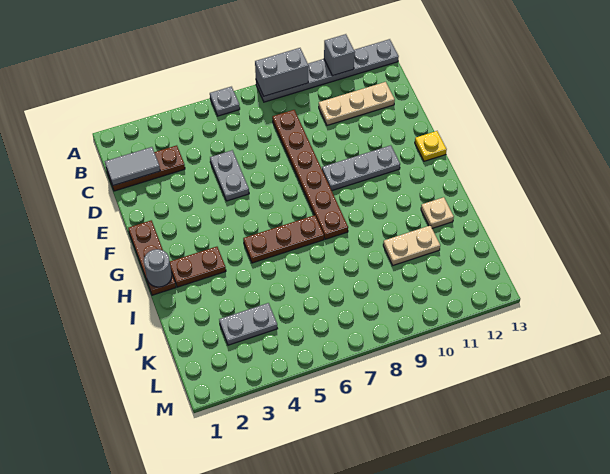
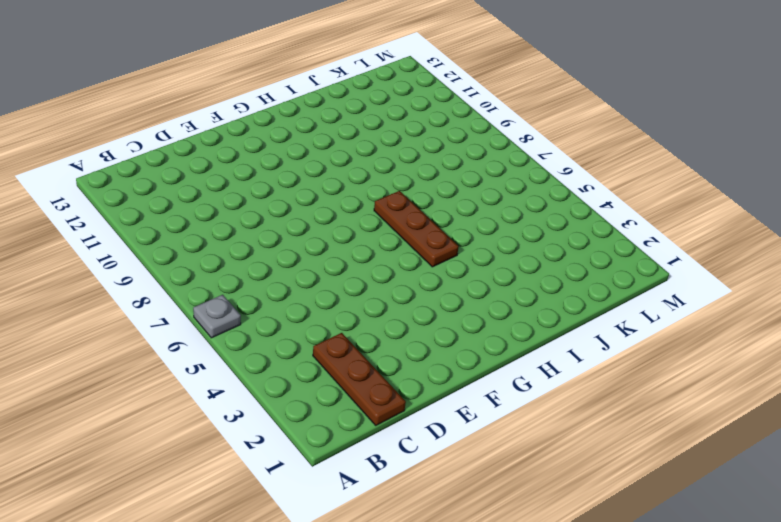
none -> grey plate A8:A13 level 1
none -> brown plate C8:H8 level 1
none -> tan plate C10:C12 level 1

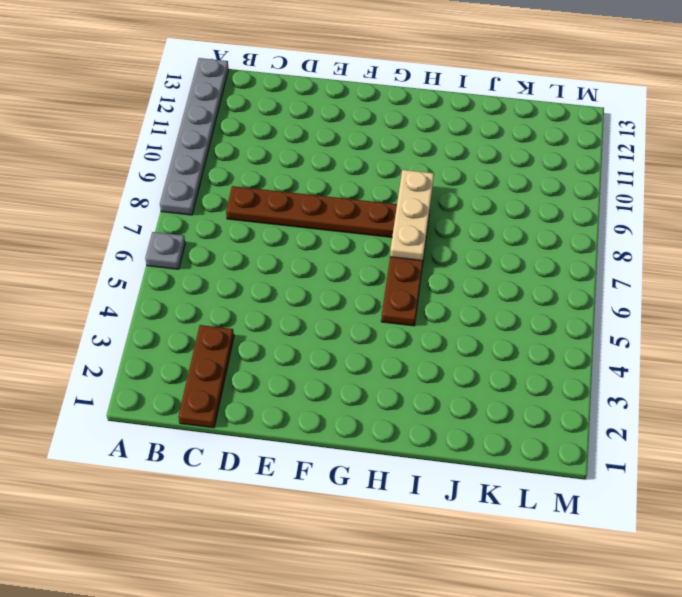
tan plate H7:H9 level 2 -> tan plate C10:C12 level 1
none -> grey plate D5:E5 level 1
none -> brown plate F1:H1 level 1
none -> grey plate F9:F11 level 1

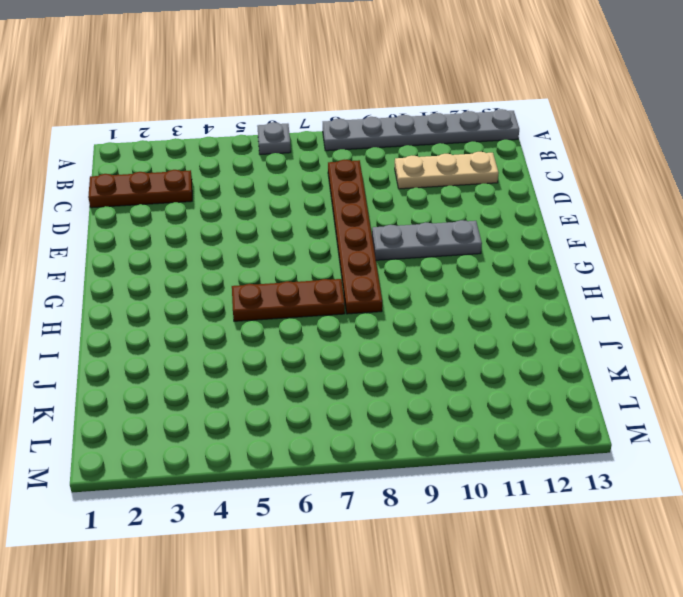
none -> grey plate D5:E5 level 1
none -> brown plate F1:H1 level 1
none -> yellow plate F13 level 1

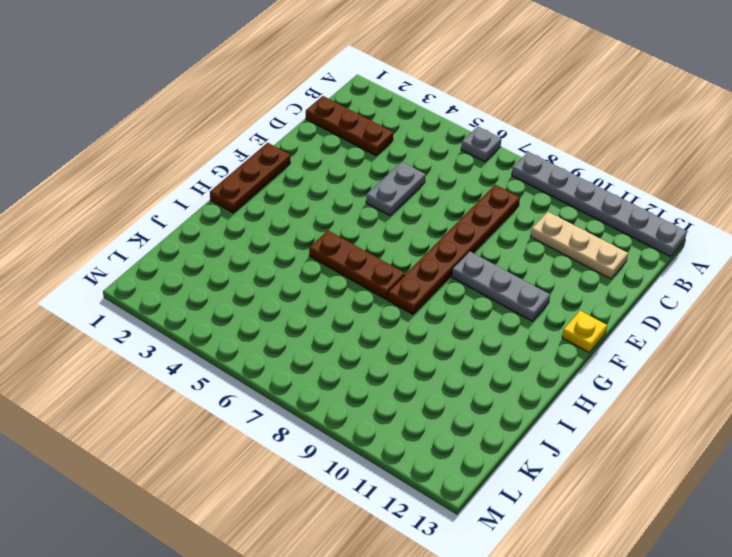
none -> brown plate H2:H3 level 1
none -> tan plate I12 level 1
none -> tan plate J10:J11 level 1

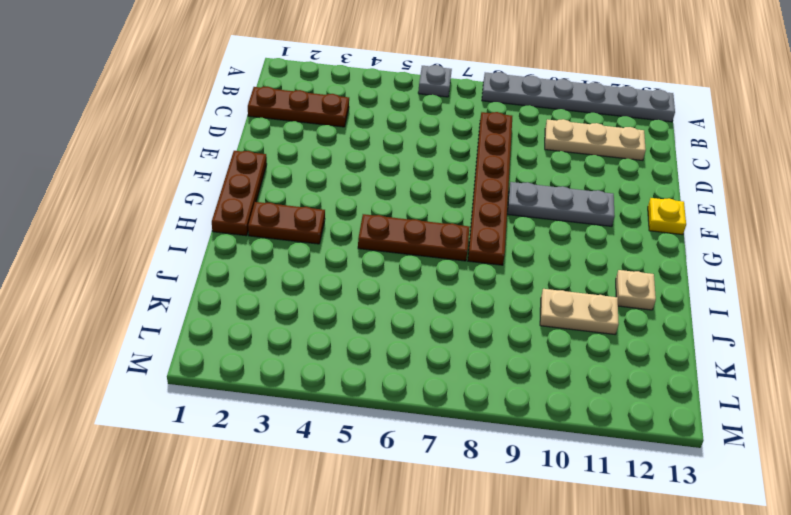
none -> grey plate D5:E5 level 1
none -> grey plate K3:K4 level 1
none -> grey brick A8:A9 level 2

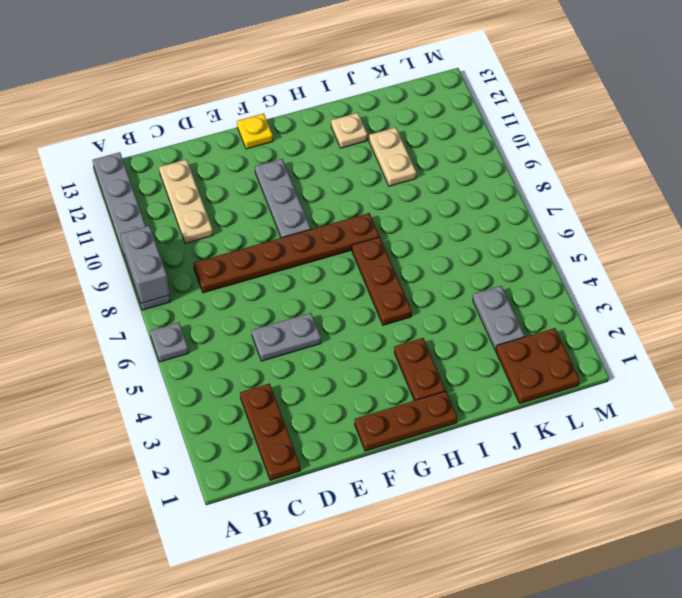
brown plate K1:L2 level 1 -> none
none -> grey brick A11 level 2
none -> grey tile C1:C2 level 2
none -> grey round brick H1 level 2

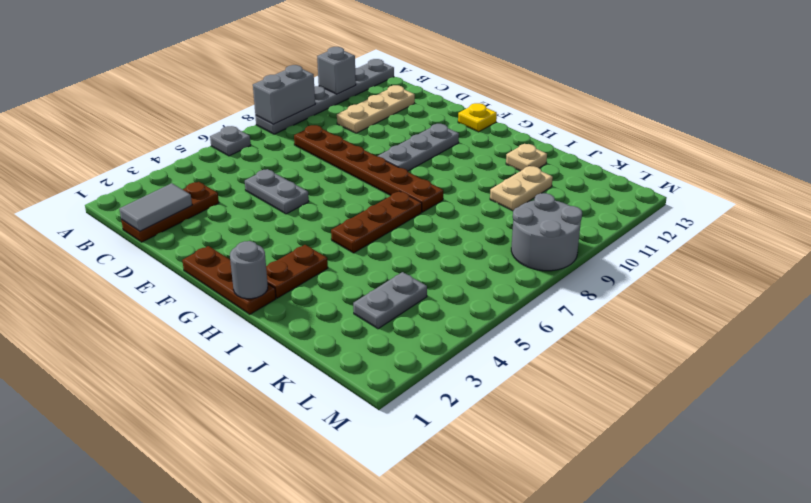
grey round brick L8:M9 level 1 -> none

